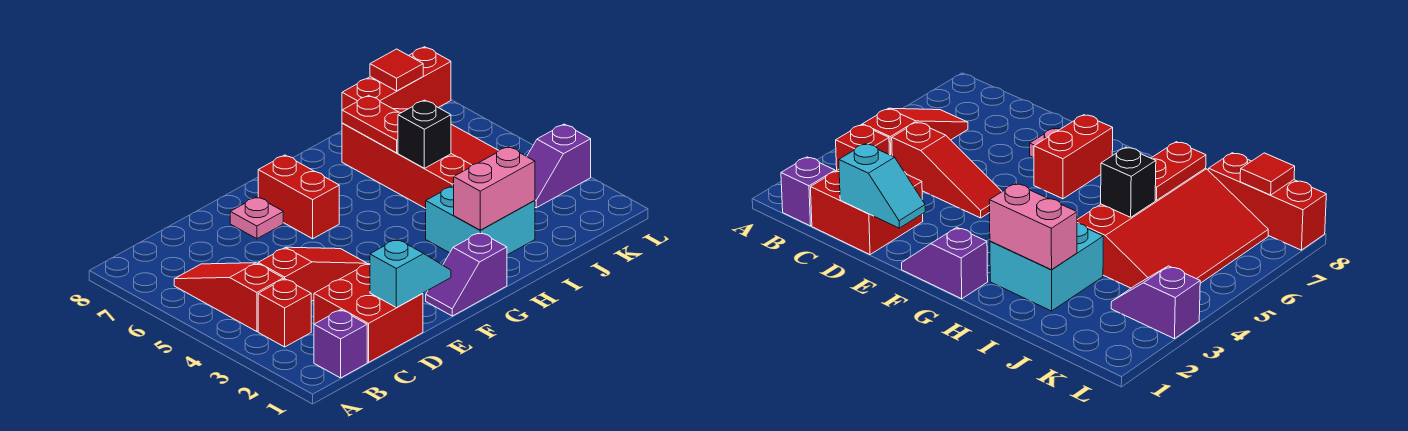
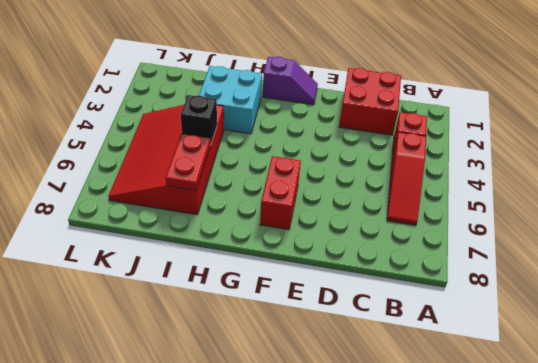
none -> purple brick B1 level 1
none -> red slope C4:E4 level 1 top C
none -> pink plate E7 level 1

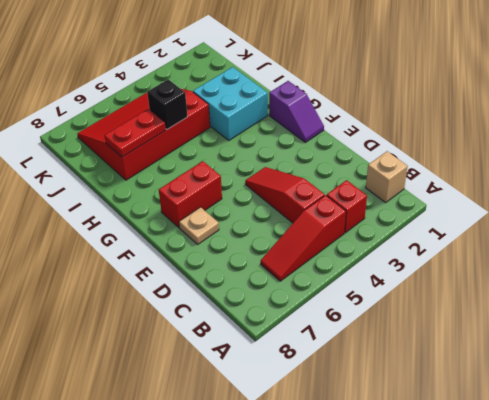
tan brick B1 level 1 -> purple brick B1 level 1
tan plate E7 level 1 -> pink plate E7 level 1
none -> red brick C1:D2 level 1
none -> red brick J8:L8 level 1
none -> purple slope K3:L3 level 1 top L

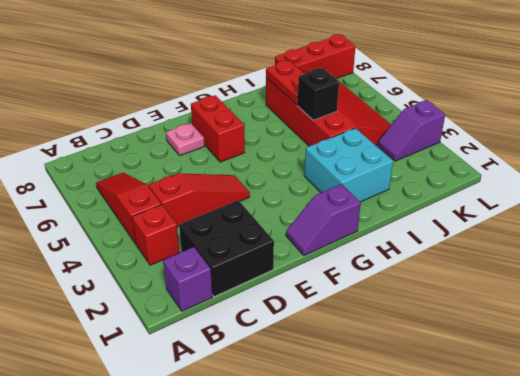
black brick C1:D2 level 1 -> red brick C1:D2 level 1
none -> cyan slope D1:E1 level 2 top D
none -> pink brick H2:I2 level 2
none -> red tile K8 level 2

